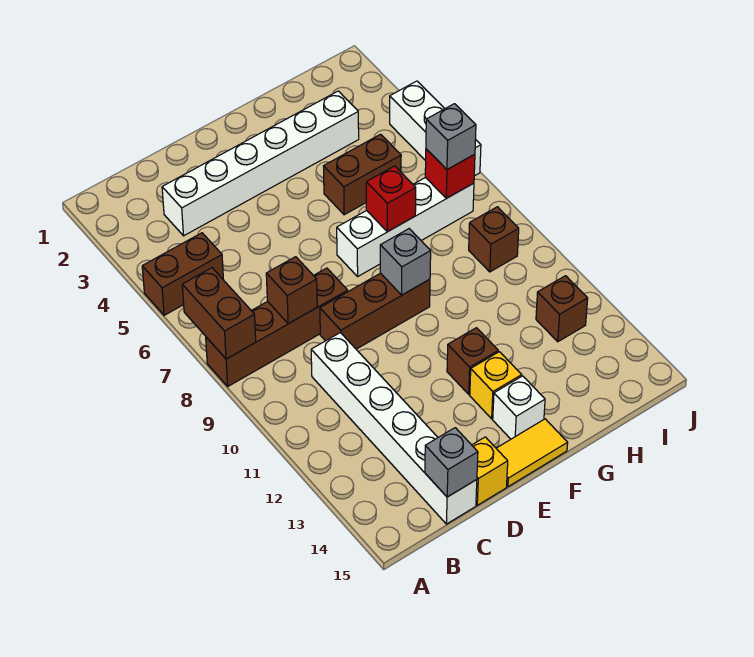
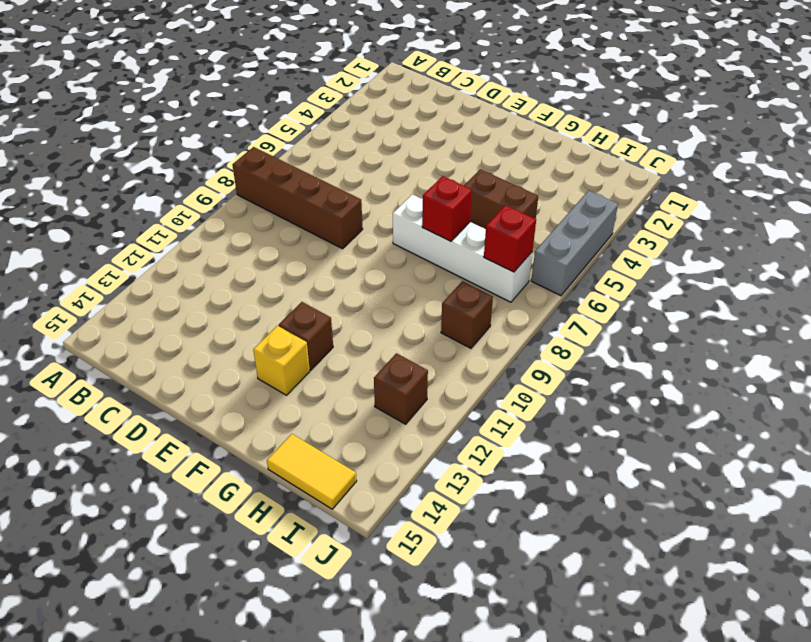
yellow tile H15:I15 level 1 -> yellow tile E15:F15 level 1
grey brick J4:J6 level 1 -> white brick J4:J6 level 1
none -> brown brick A5:B5 level 1
none -> white brick C3:H3 level 1
none -> white brick C10:C15 level 1

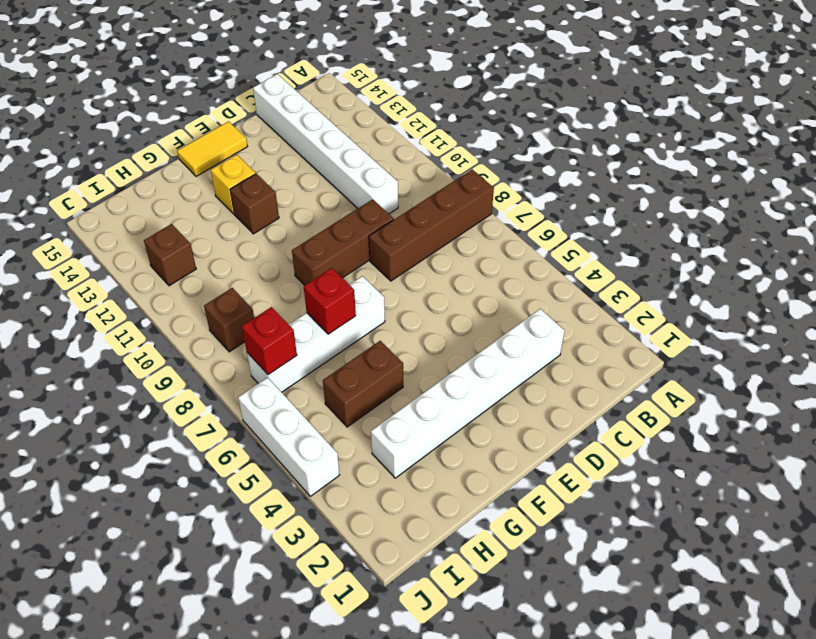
none -> brown brick A5:B5 level 1
none -> yellow brick D15 level 1
none -> white brick F14 level 1

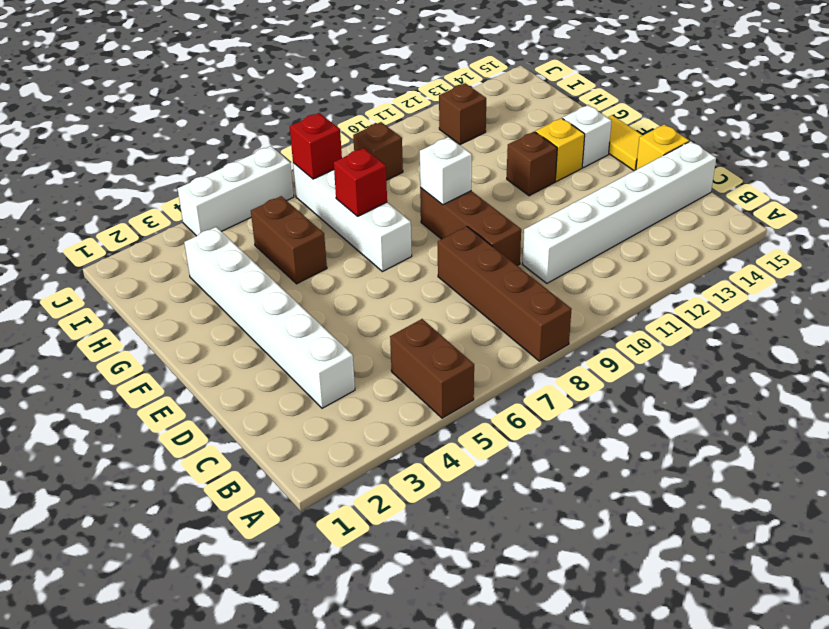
white brick F9 level 2 -> grey brick F9 level 2
none -> brown brick A7:A8 level 2
none -> brown brick C8 level 2
none -> grey brick C15 level 2

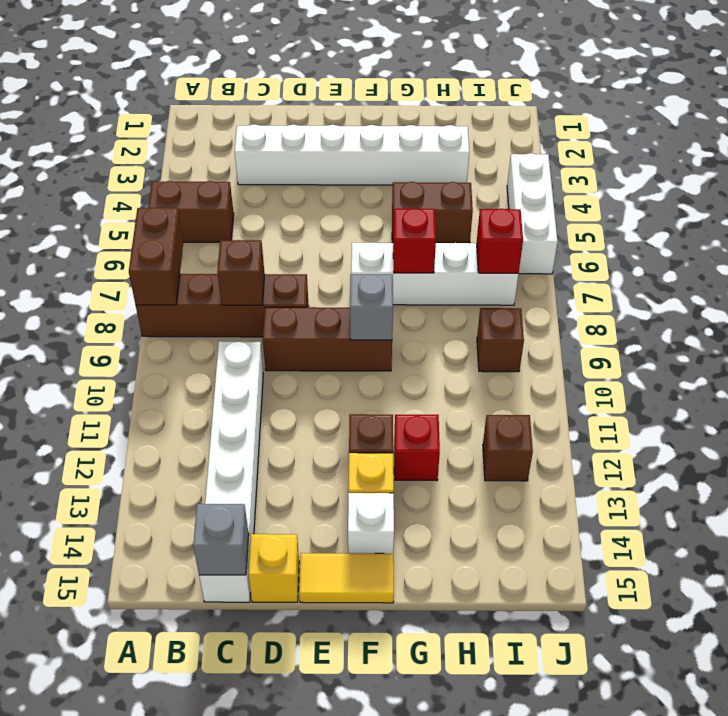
red brick G12 level 1 -> none
none -> grey brick I7 level 3

